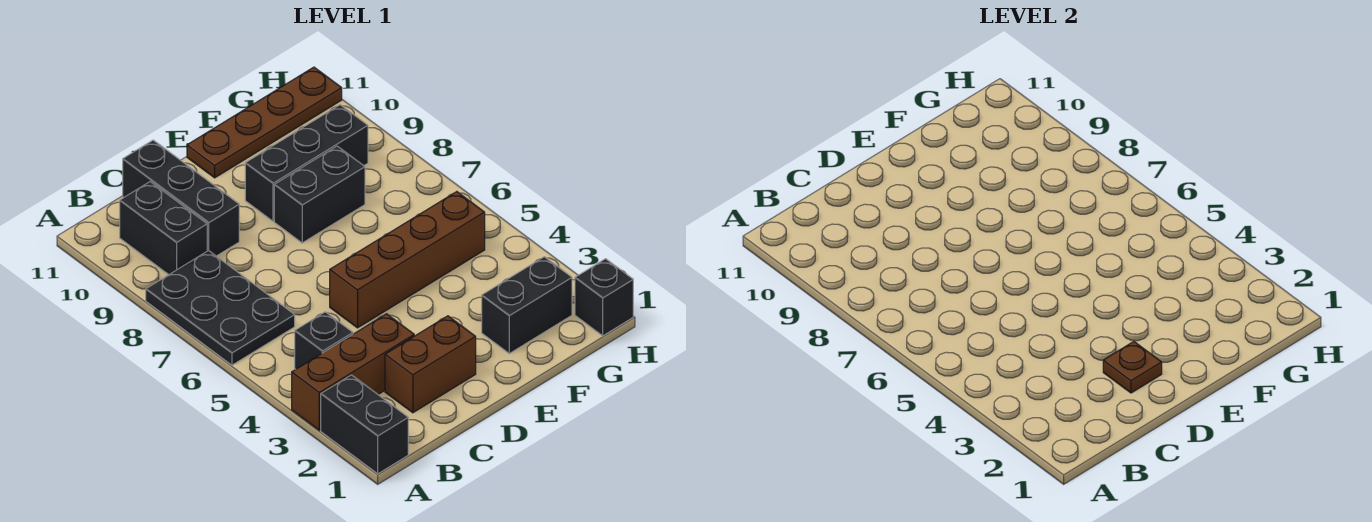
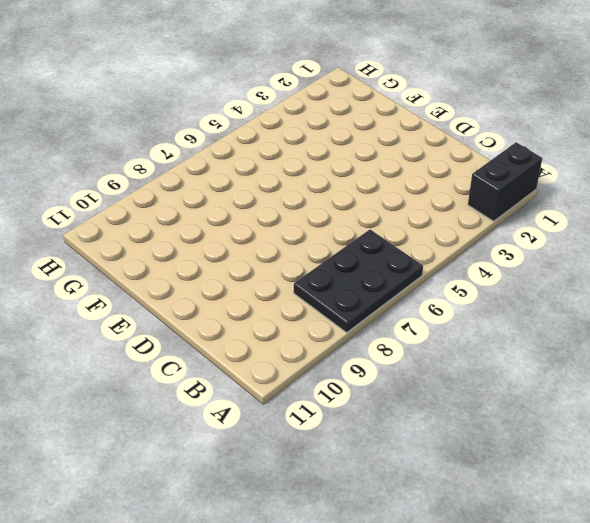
none -> brown brick A3:C3 level 1
none -> black brick B4 level 1
none -> black brick B9:B10 level 1

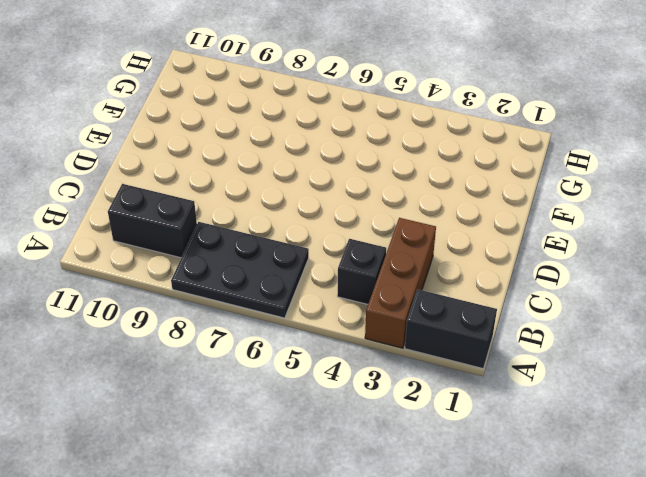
none -> brown brick C2:D2 level 1
none -> black brick C9:C11 level 1
none -> brown brick D5:G5 level 1

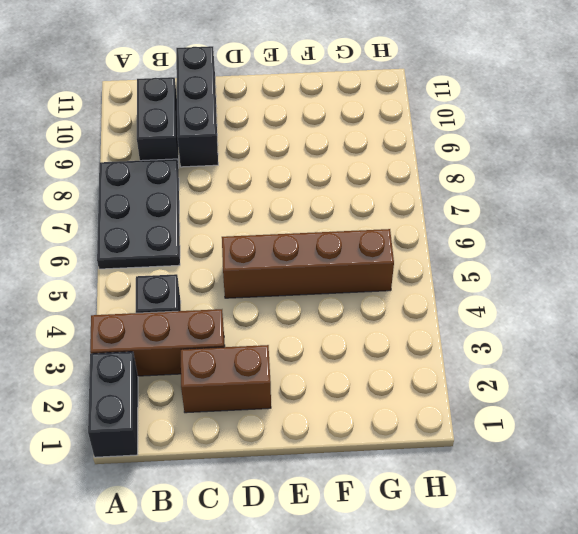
none -> black brick E8:F8 level 1
none -> black brick E9:G9 level 1
none -> brown plate E11:H11 level 1

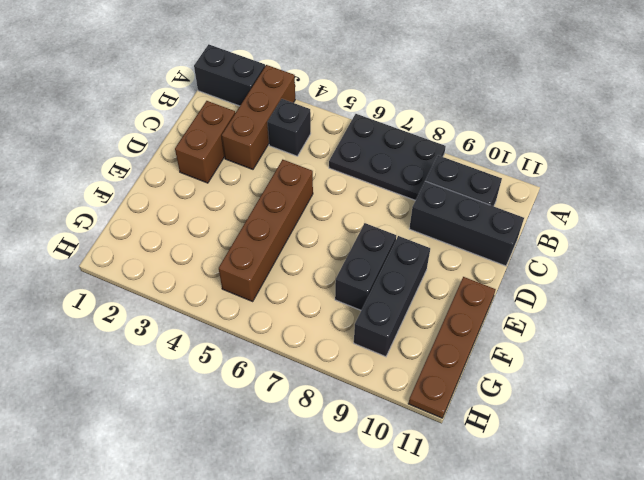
none -> black brick F2:G2 level 1
none -> black brick H1 level 1
none -> brown plate D2 level 2

